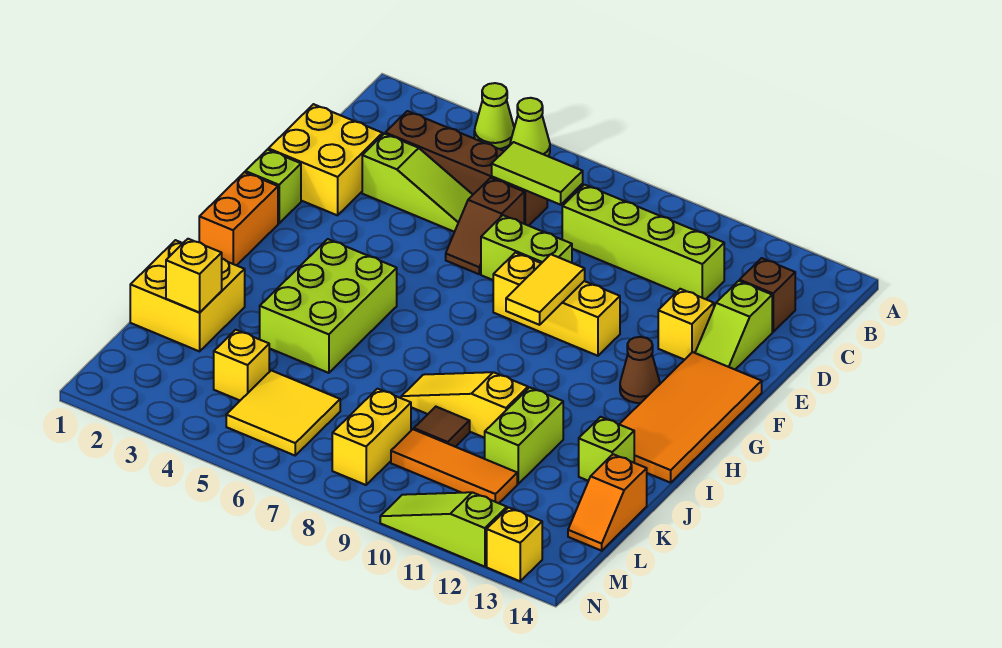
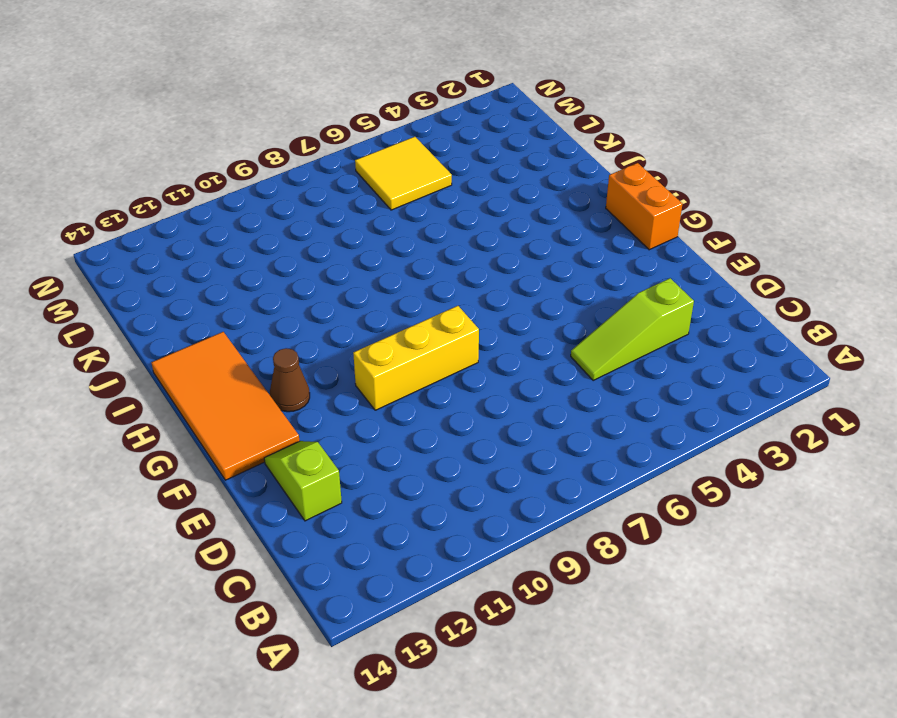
none -> lime cone A4 level 1
none -> lime cone A5 level 1
none -> brown brick C3:C6 level 1
none -> lime brick C8:C11 level 1

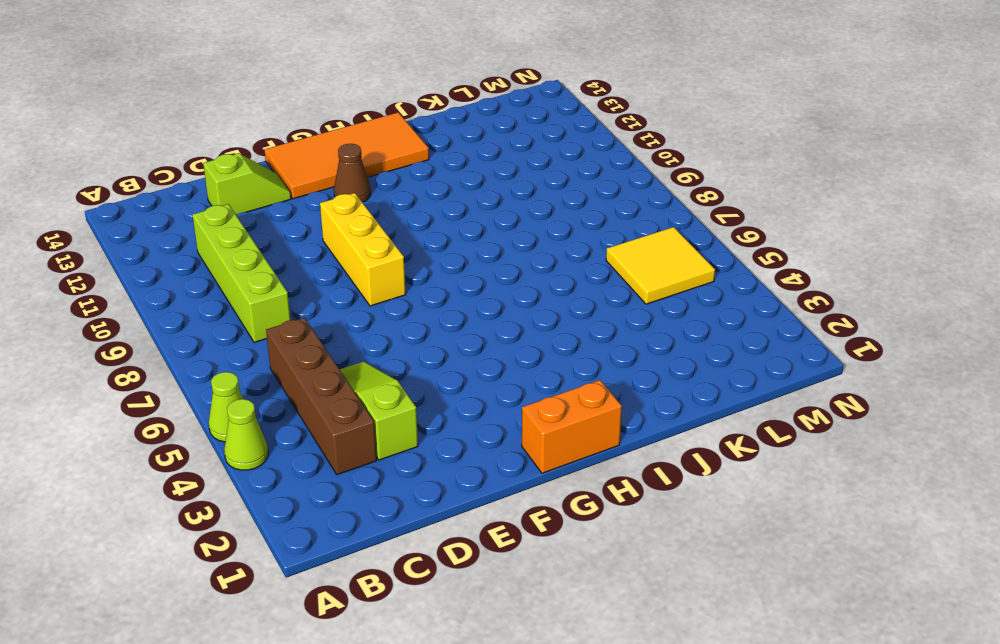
none -> brown brick C13 level 1
none -> yellow brick D1:E2 level 1
none -> brown slope D6:E6 level 1 top D
none -> lime brick E7:E8 level 1

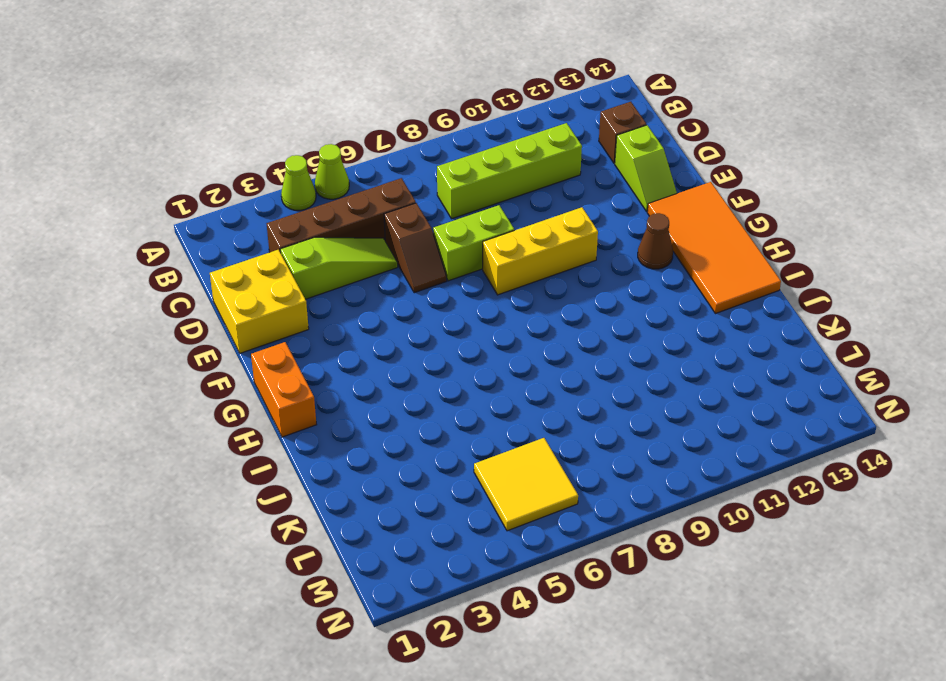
none -> yellow brick E12 level 1
none -> lime brick F1 level 1
none -> lime brick H4:J5 level 1
none -> yellow brick J1:K2 level 1

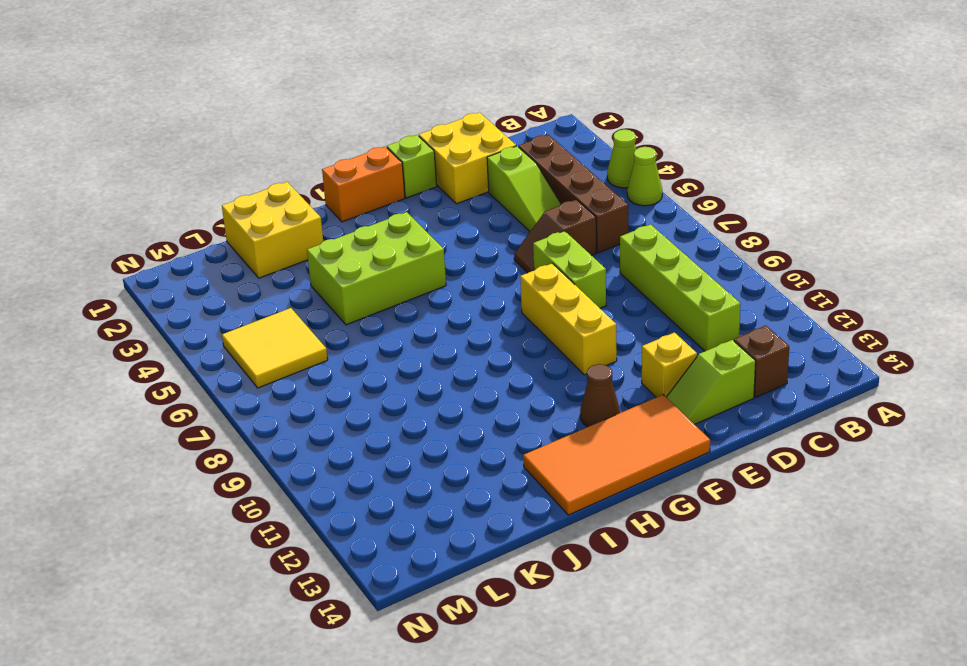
none -> yellow slope J8:J10 level 1 top 10
none -> lime brick J11:K11 level 1
none -> lime brick J13 level 1
none -> brown tile K9 level 1

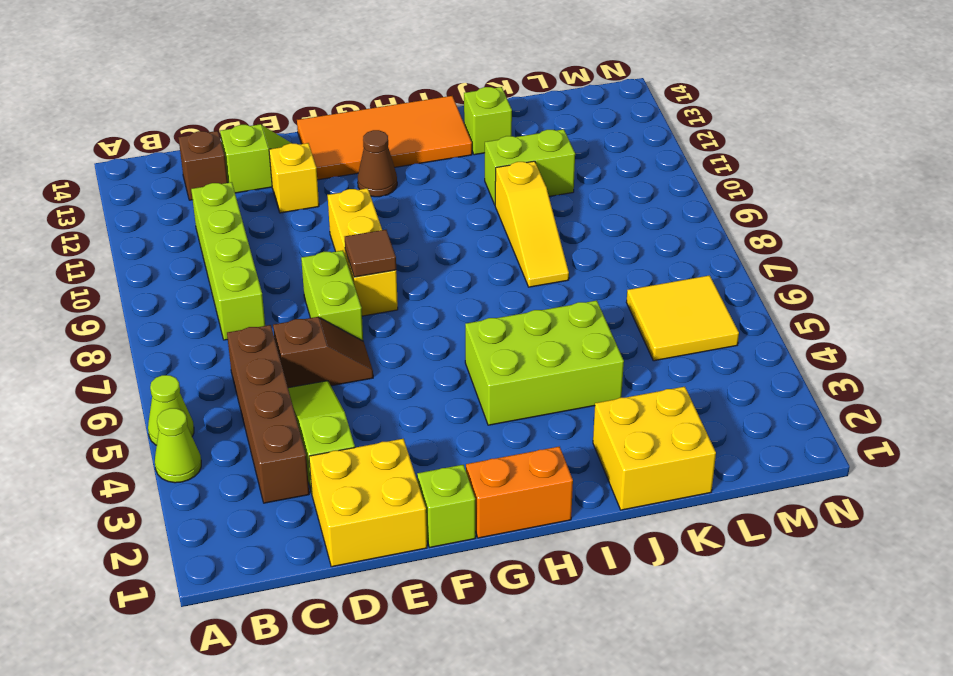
brown tile F8 level 2 -> brown tile K9 level 1
none -> orange slope K14:L14 level 1 top K
none -> yellow brick L4 level 1
none -> yellow brick L8:M8 level 1
none -> orange tile L9:L11 level 1

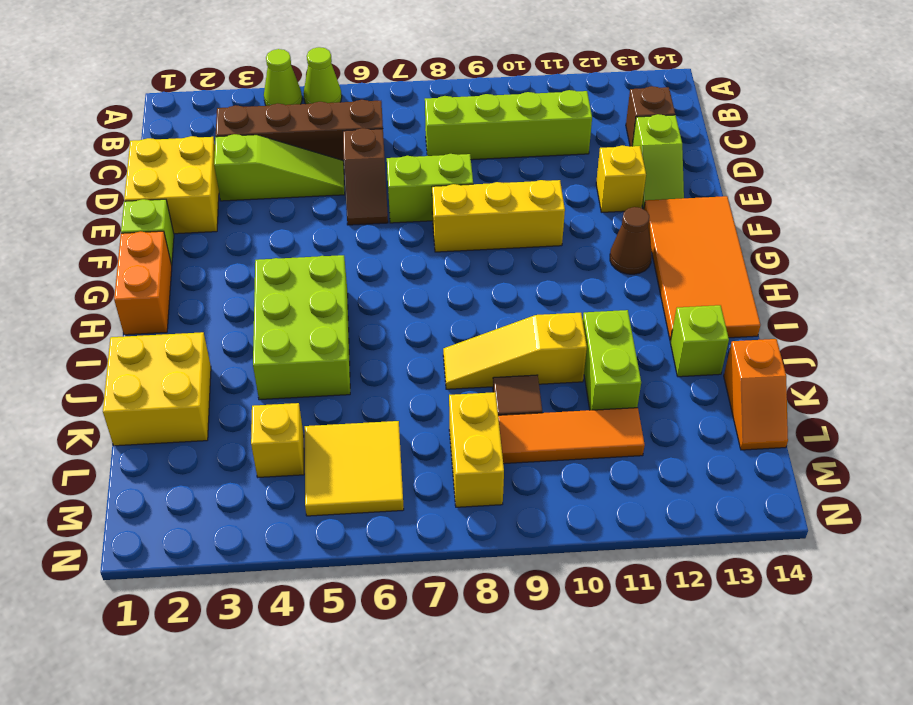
none -> lime slope N10:N12 level 1 top 12
none -> yellow brick N13 level 1
none -> lime tile C6:C7 level 2
none -> yellow tile F9:G9 level 2

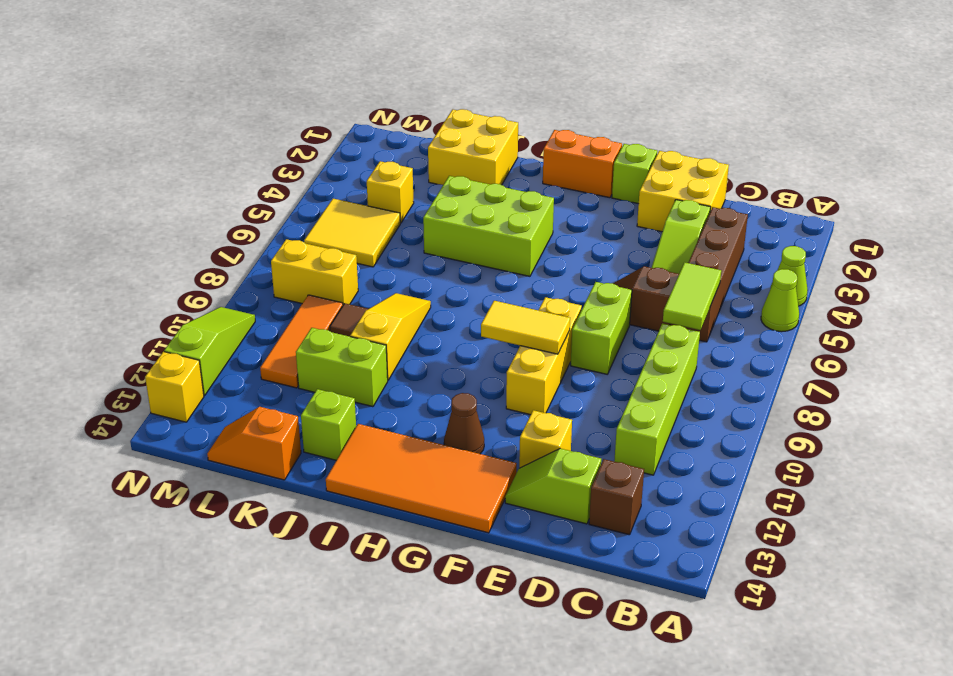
none -> yellow brick K2 level 2

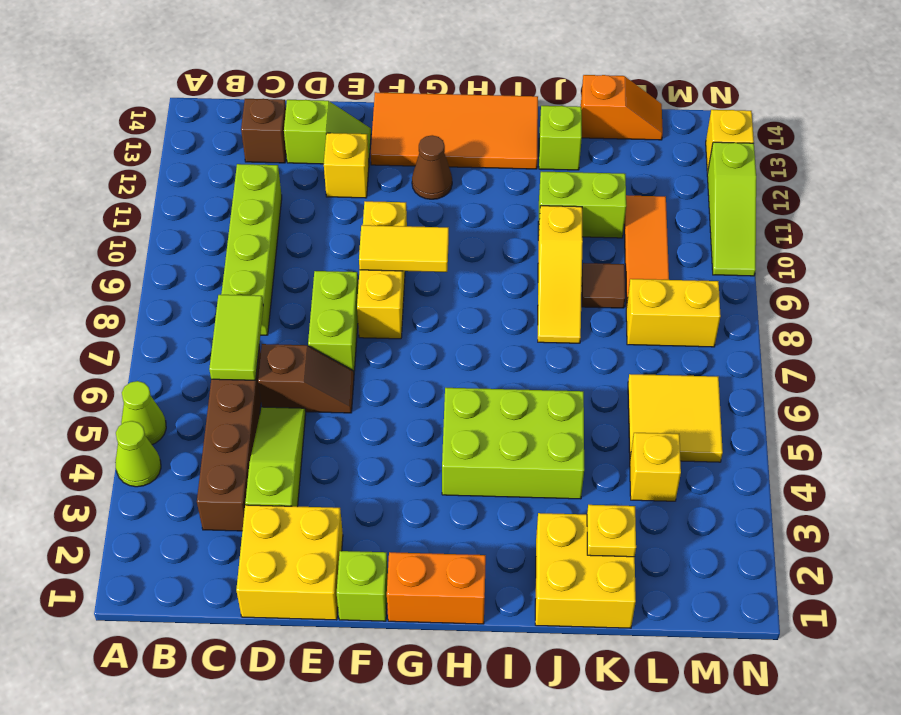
yellow plate K2 level 2 -> yellow brick K2 level 2

